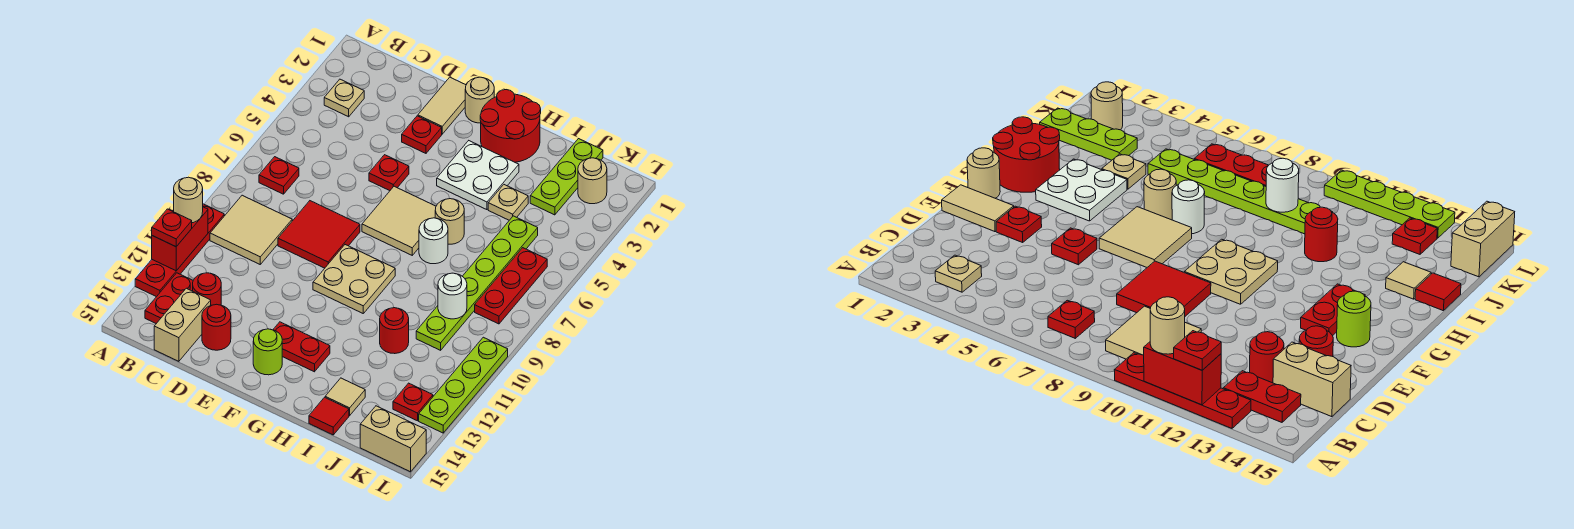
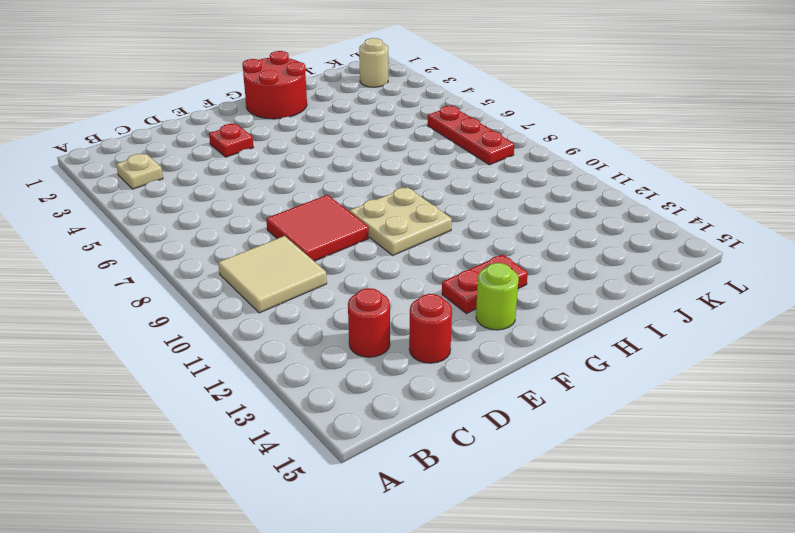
none -> red plate A10:A13 level 1
none -> red plate B7 level 1
none -> red plate B13:B14 level 1
none -> tan brick C14:C15 level 1

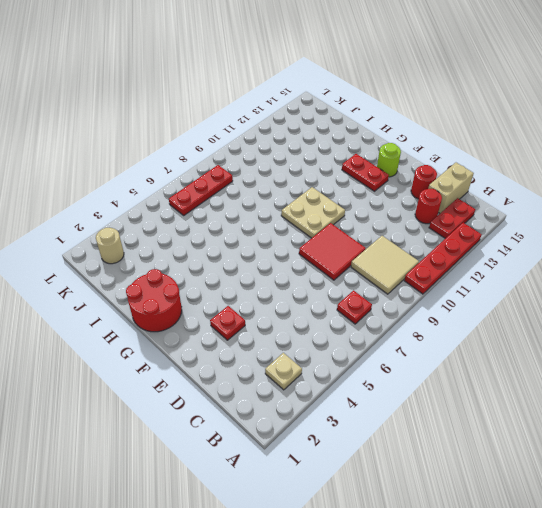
none -> tan tile E1:E2 level 1
none -> red plate E5 level 1
none -> tan round brick F1 level 1
none -> tan tile F6:G7 level 1

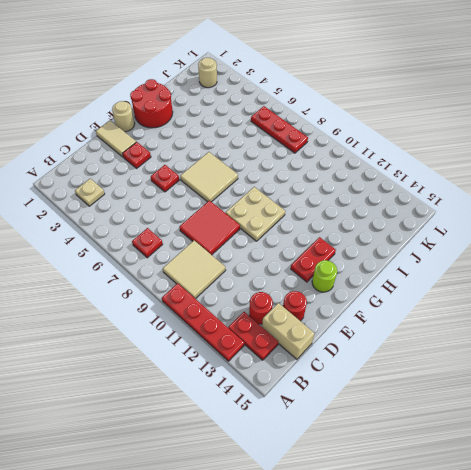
none -> white plate G3:H4 level 1
none -> tan round brick H6 level 1
none -> white round brick H7 level 1
none -> tan plate I4 level 1

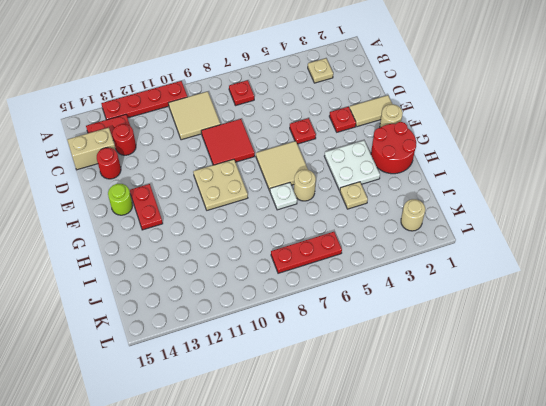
white plate H7 level 1 -> white round brick H7 level 1
none -> red round brick I11 level 1
none -> tan tile I14 level 1
none -> red tile I15 level 1
none -> lime plate J1:J3 level 1

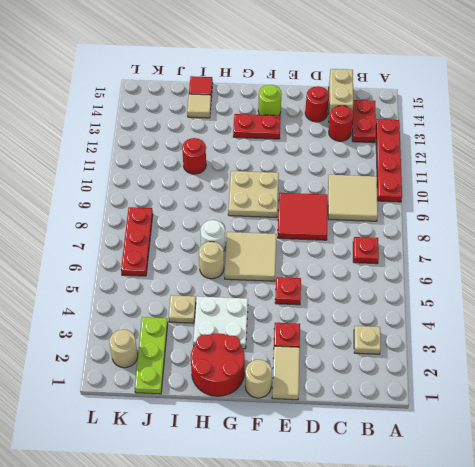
none -> lime plate J5:J10 level 1
none -> red plate K13 level 1
none -> tan brick K15:L15 level 1
none -> lime plate L10:L13 level 1

